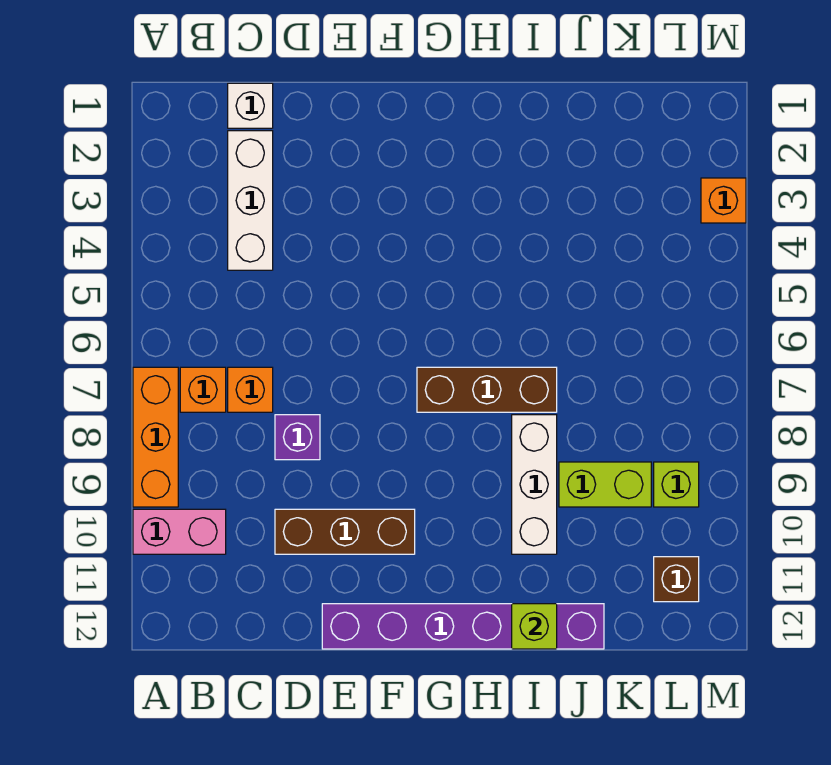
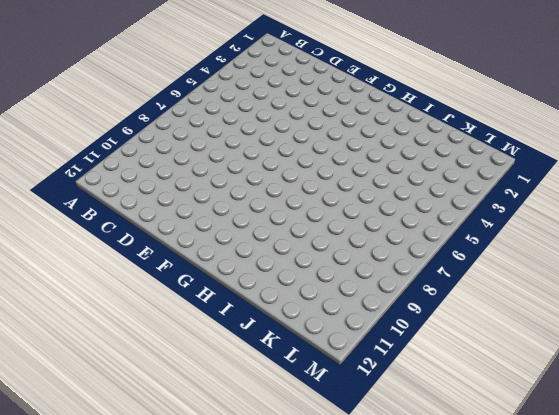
none -> orange brick A7:A9 level 1
none -> pink brick A10:B10 level 1
none -> orange brick B7 level 1

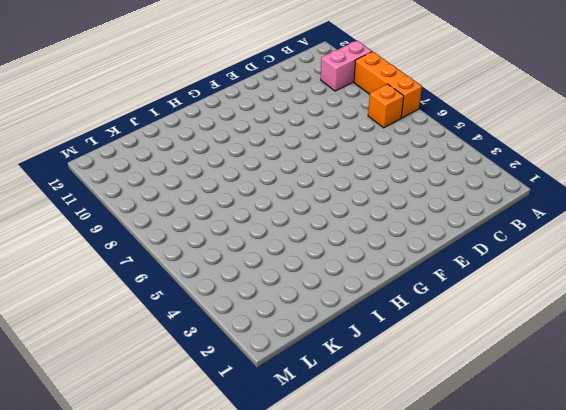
none -> white brick C1 level 1
none -> white brick C2:C4 level 1
none -> orange brick C7 level 1

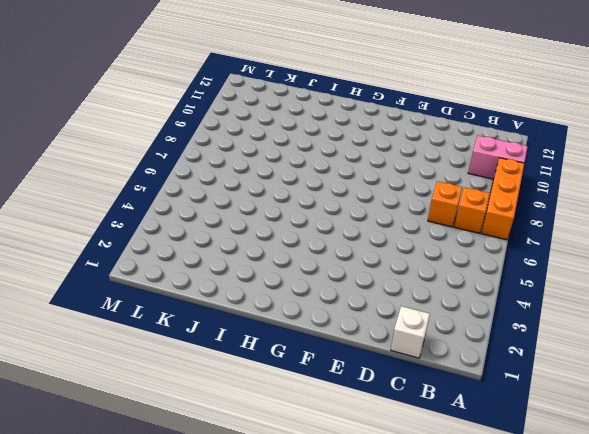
none -> white brick C2:C4 level 1
none -> purple brick D8 level 1
none -> brown brick D10:F10 level 1

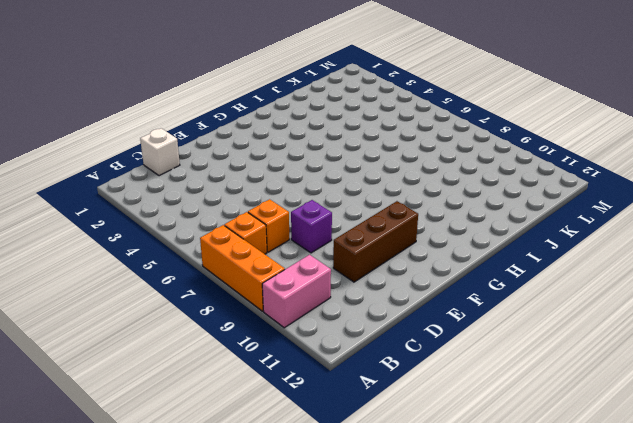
none -> white brick C2:C4 level 1
none -> purple brick E12:J12 level 1
none -> brown brick G7:I7 level 1

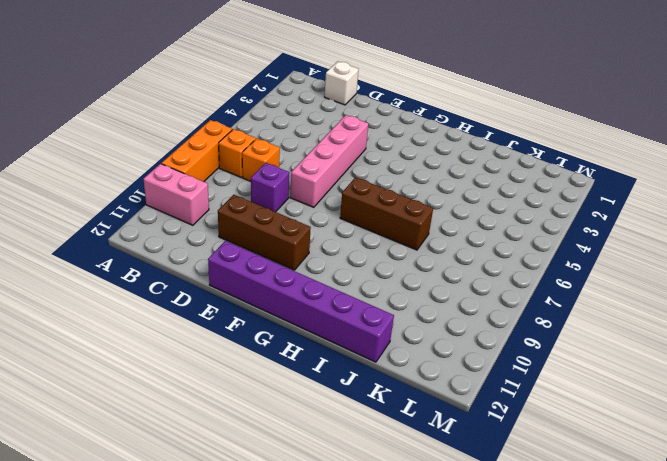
pink brick E4:E7 level 1 -> none
none -> white brick C2:C4 level 1
none -> white brick I8:I10 level 1
none -> lime brick J9:K9 level 1

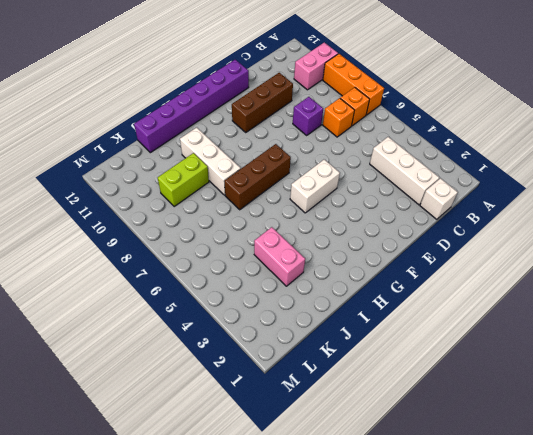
white brick F5:G5 level 1 -> none
pink brick J3:J4 level 1 -> none
none -> lime brick L9 level 1
none -> brown brick L11 level 1
none -> orange brick M3 level 1

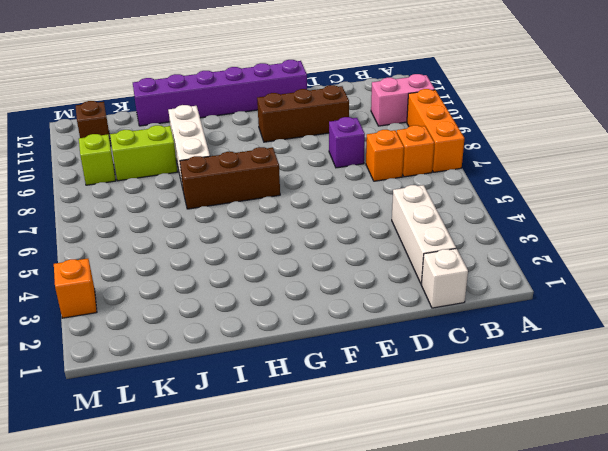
none -> lime brick I12 level 2

